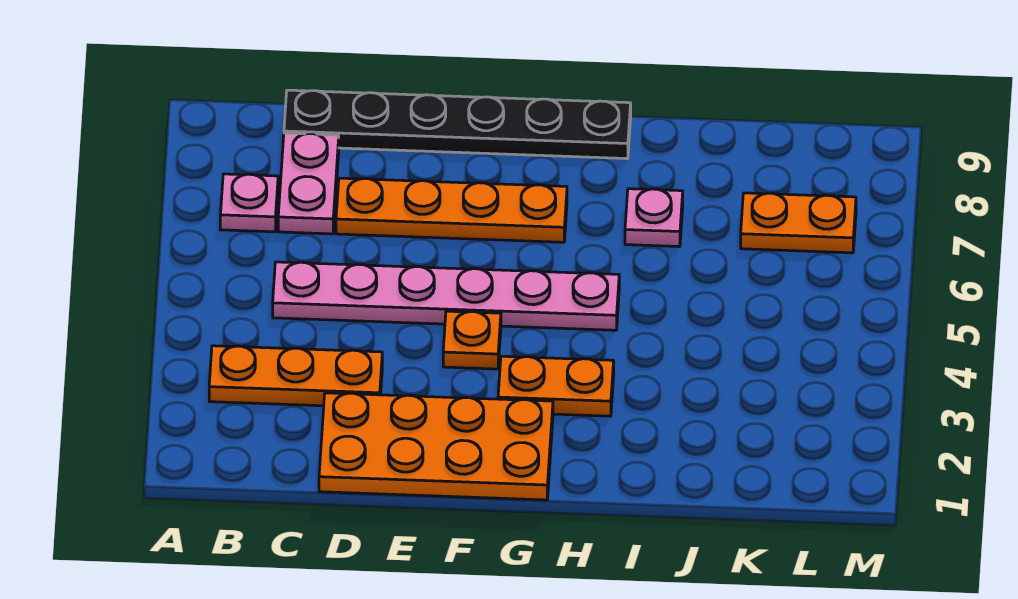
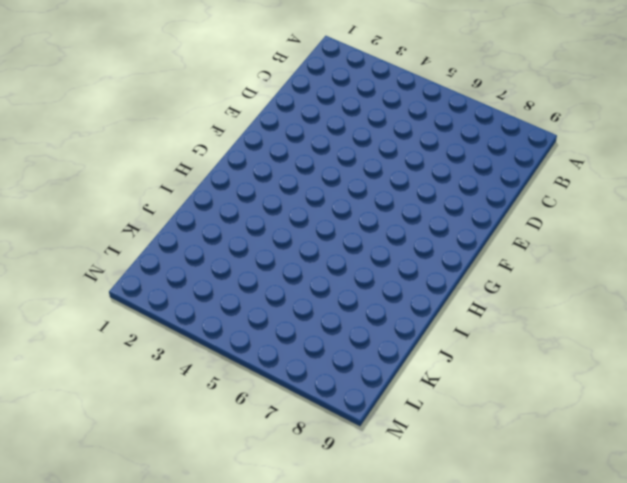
none -> orange plate B3:D3 level 1
none -> pink plate B7 level 1

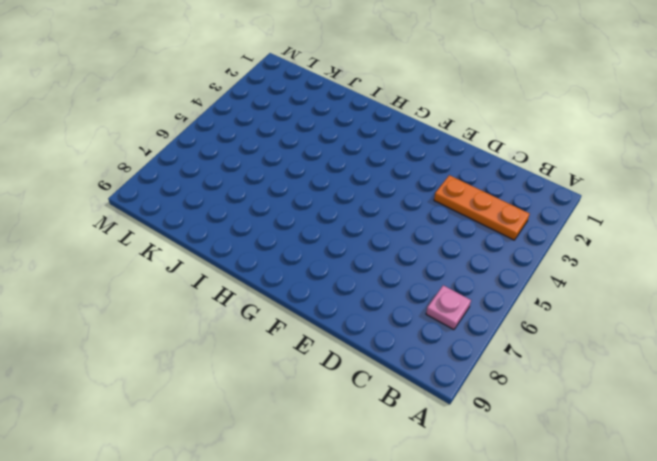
none -> pink plate C5:H5 level 1
none -> pink plate C7:C8 level 1

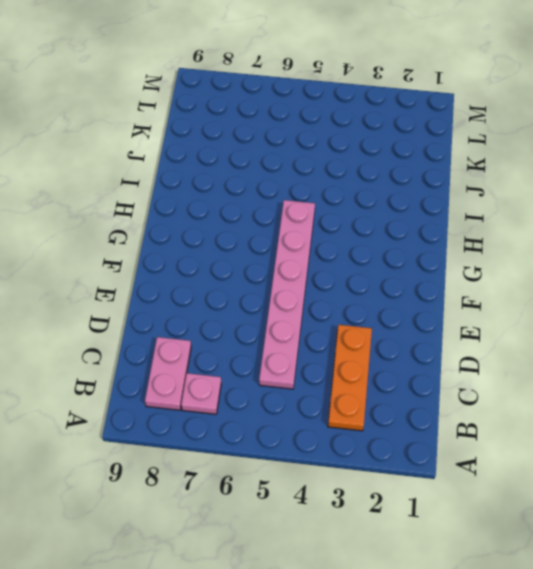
pink plate B8:C8 level 1 -> pink plate C7:C8 level 1
none -> black plate C9:H9 level 1
none -> orange plate D1:G2 level 1

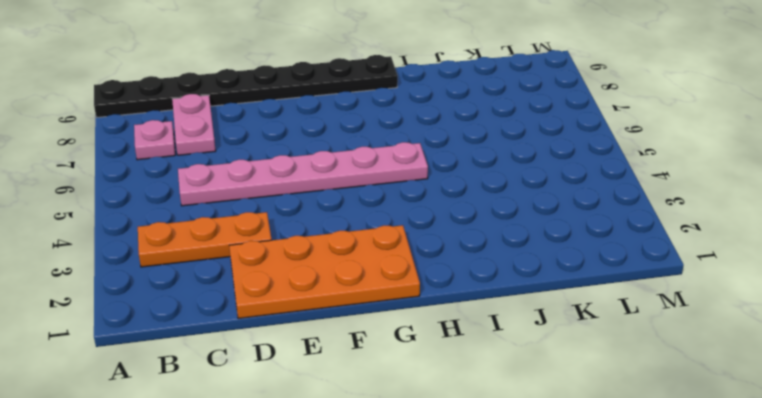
black plate A9:H9 level 1 -> black plate C9:H9 level 1
none -> orange plate D7:G7 level 1
none -> orange plate F4 level 1

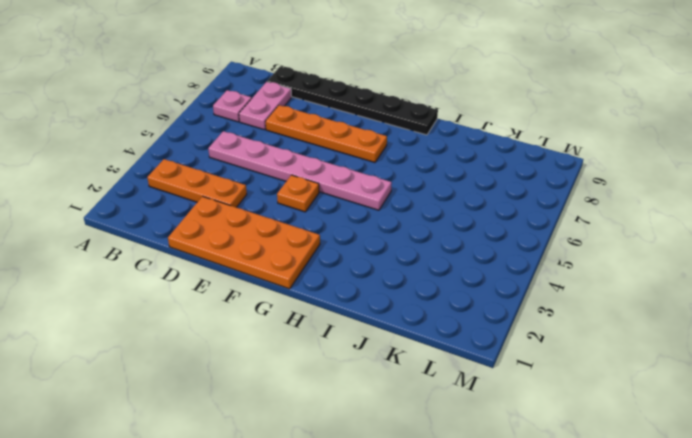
none -> orange plate G3:H3 level 1
none -> pink plate I7 level 1

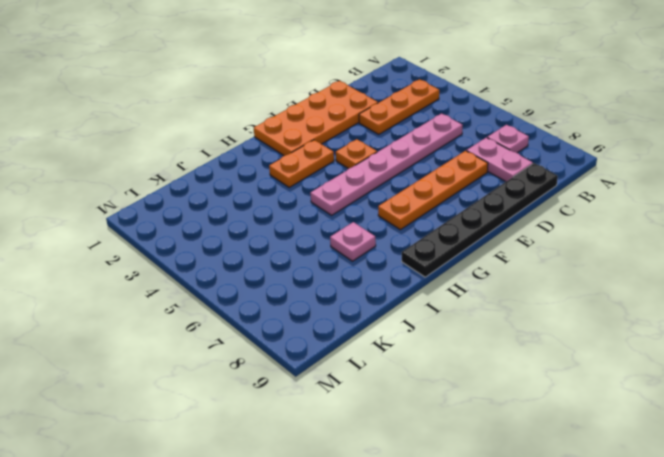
none -> orange plate K7:L7 level 1

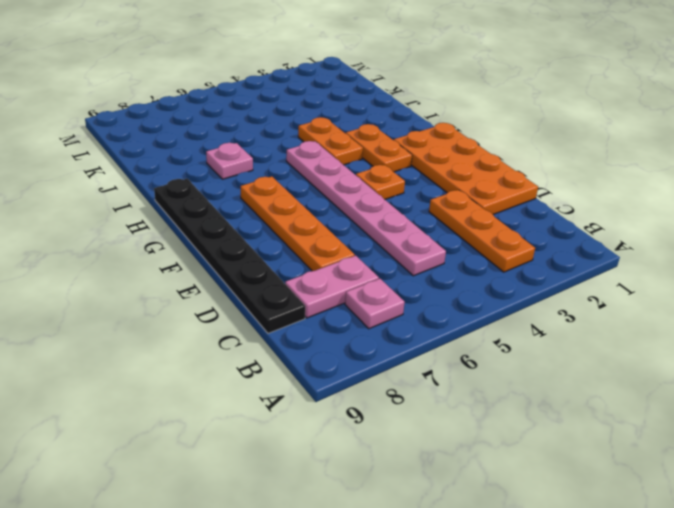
orange plate H4:I4 level 1 -> orange plate K7:L7 level 1

